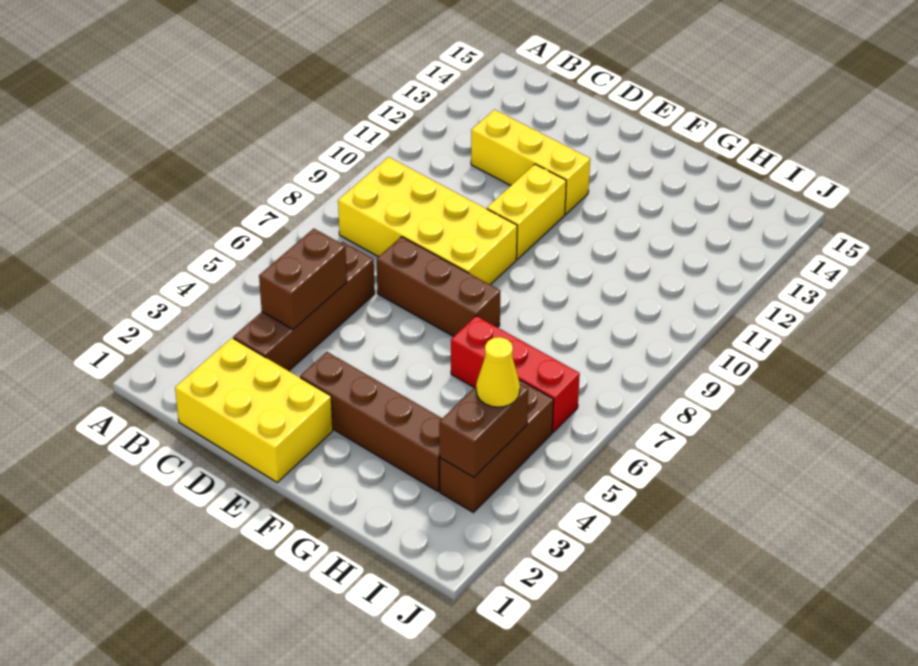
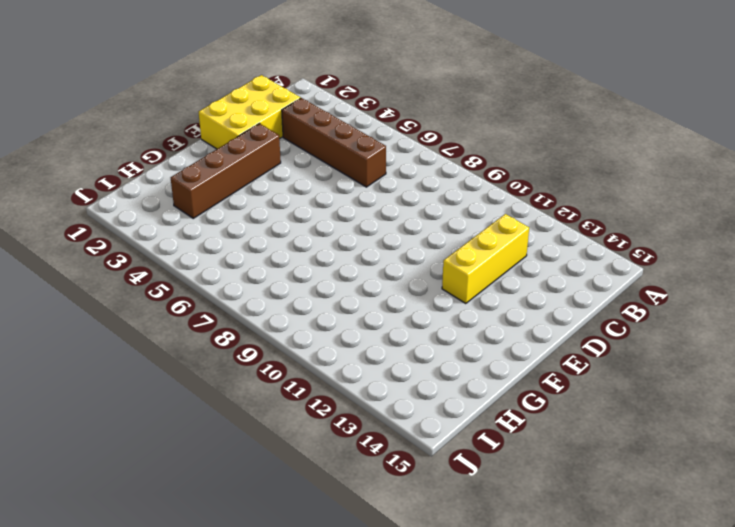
none -> yellow brick B8:E9 level 1
none -> brown brick D7:F7 level 1
none -> yellow brick E10:E11 level 1

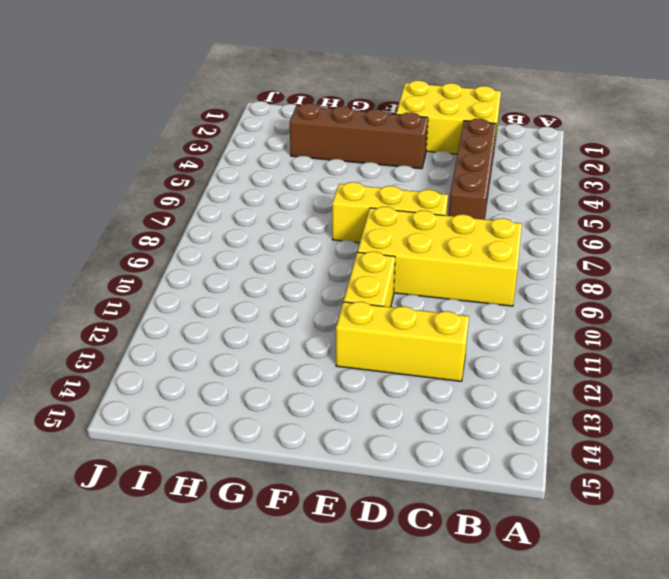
yellow brick D7:F7 level 1 -> brown brick D7:F7 level 1
none -> red brick G6:I6 level 1
none -> brown brick I3:I5 level 1
none -> brown brick C4:C5 level 2

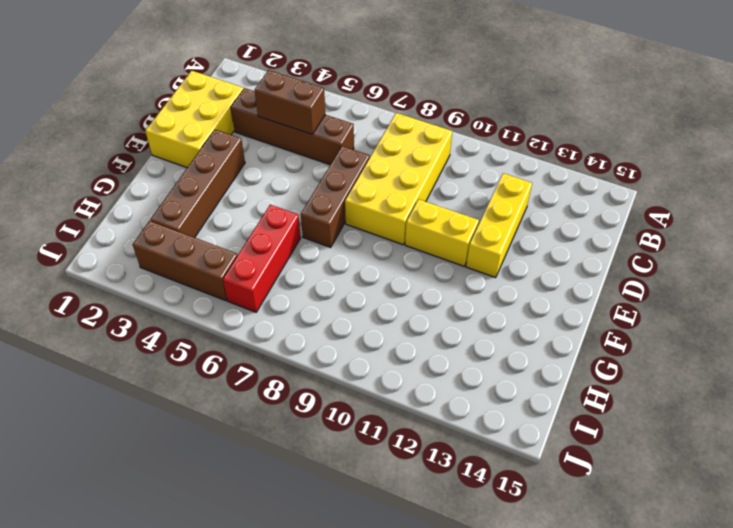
none -> brown brick I3:I4 level 2
none -> yellow cone I4 level 3

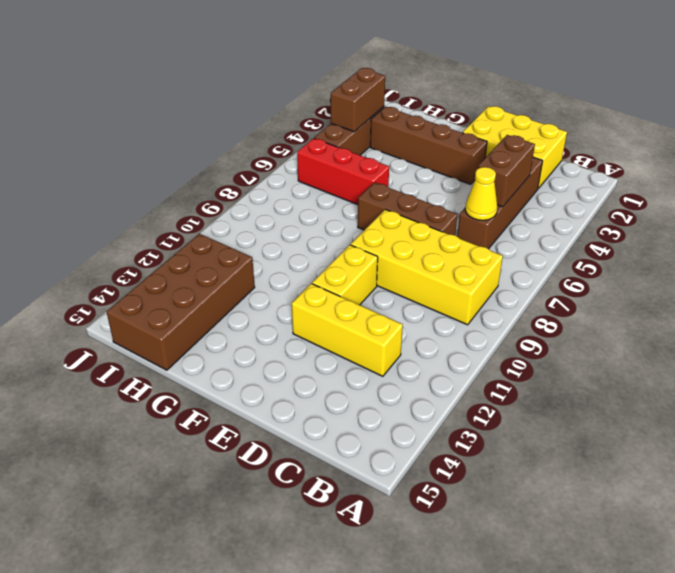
yellow cone C6 level 2 -> yellow cone I4 level 3
brown brick H12:I15 level 1 -> none

